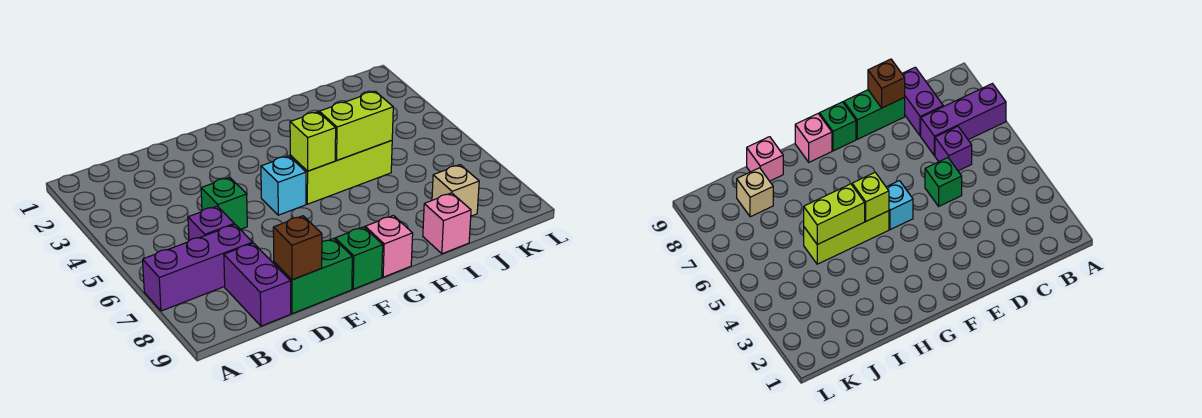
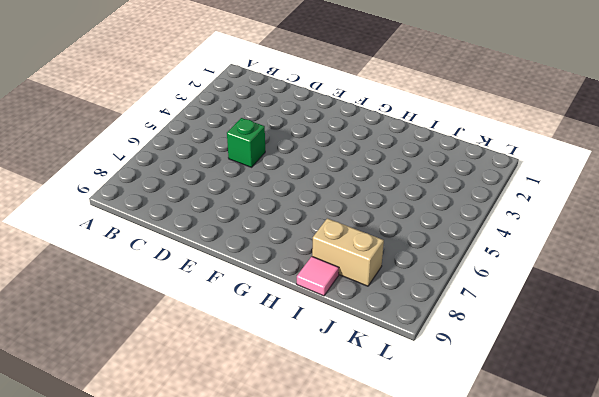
tan brick I8:J8 level 1 -> tan brick J8 level 1
pink tile I9 level 1 -> pink brick I9 level 1
none -> purple brick A7:C7 level 1
none -> purple brick C6 level 1
none -> purple brick C8:C9 level 1

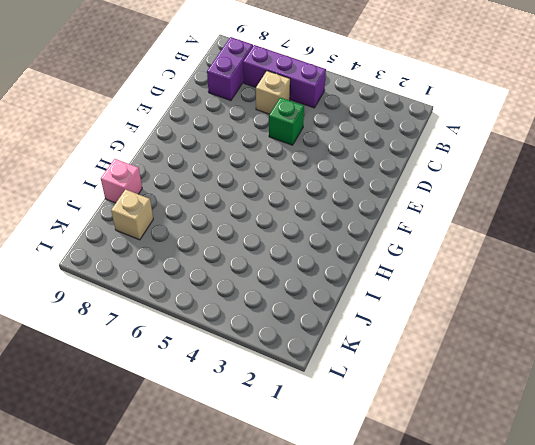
purple brick B5:B7 level 1 -> purple brick A7:C7 level 1
purple brick B8:C8 level 1 -> purple brick C8:C9 level 1
tan brick C6 level 1 -> purple brick C6 level 1
none -> green brick D9:E9 level 1
none -> cyan brick F5 level 1
none -> green brick F9 level 1

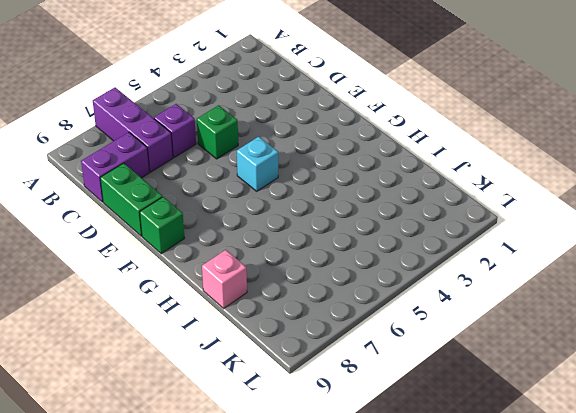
none -> lime brick G5:I5 level 1
none -> pink brick G9 level 1
none -> tan brick J8 level 1

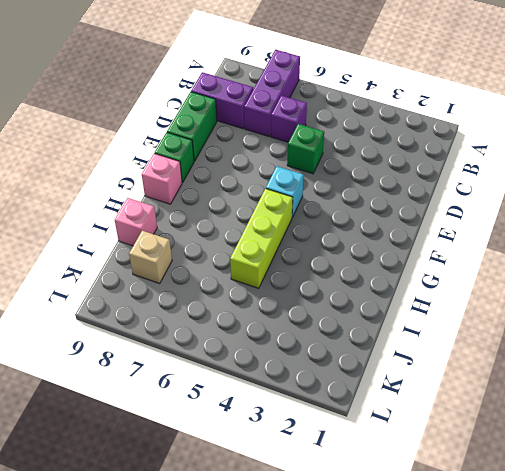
none -> brown brick D9 level 2
none -> lime brick G5 level 2
none -> lime brick H5:I5 level 2

